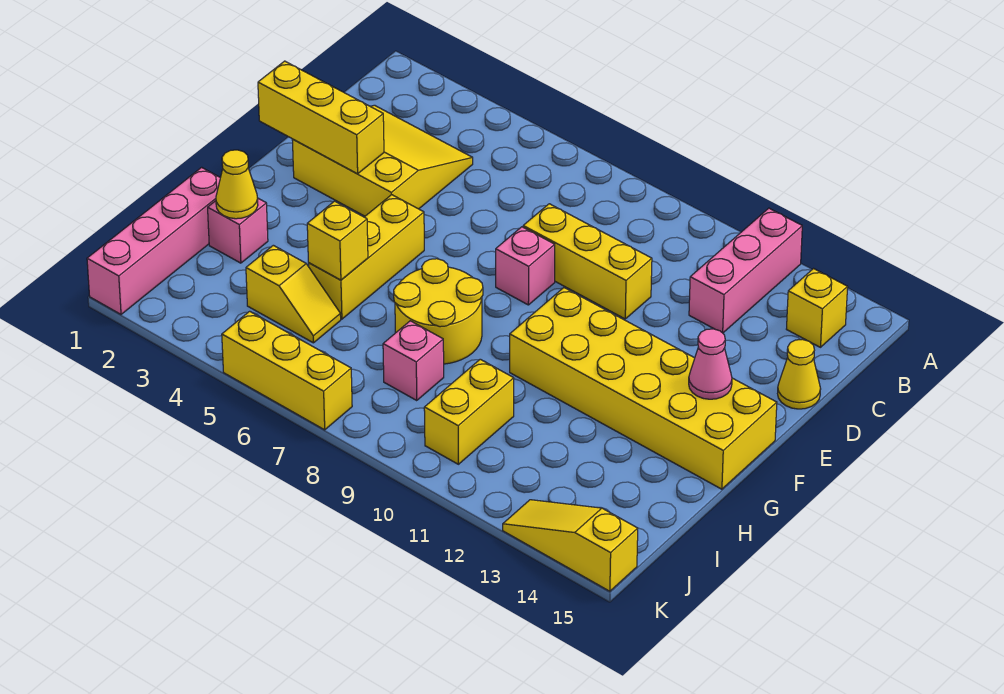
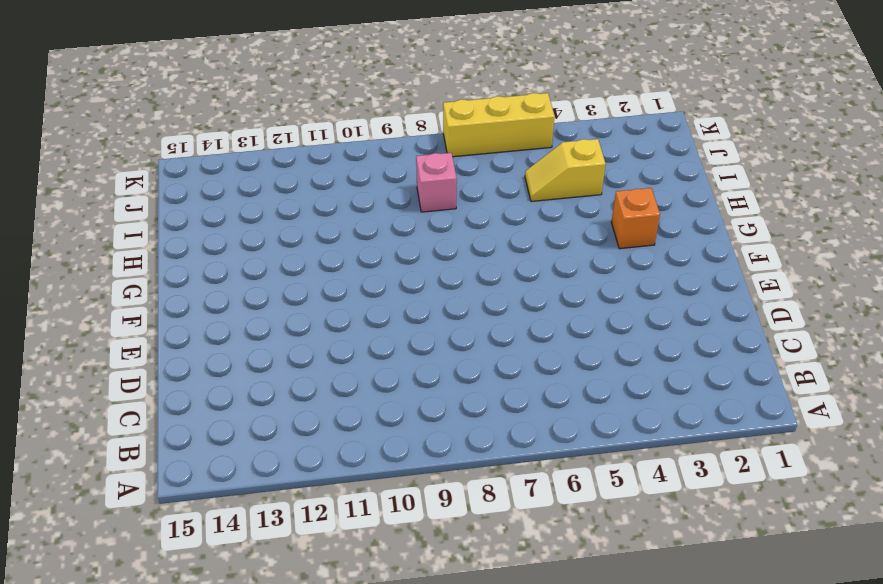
orange brick G3 level 1 -> none
none -> pink brick A12:C12 level 1
none -> yellow brick B14 level 1
none -> yellow slope C2:E4 level 1 top E

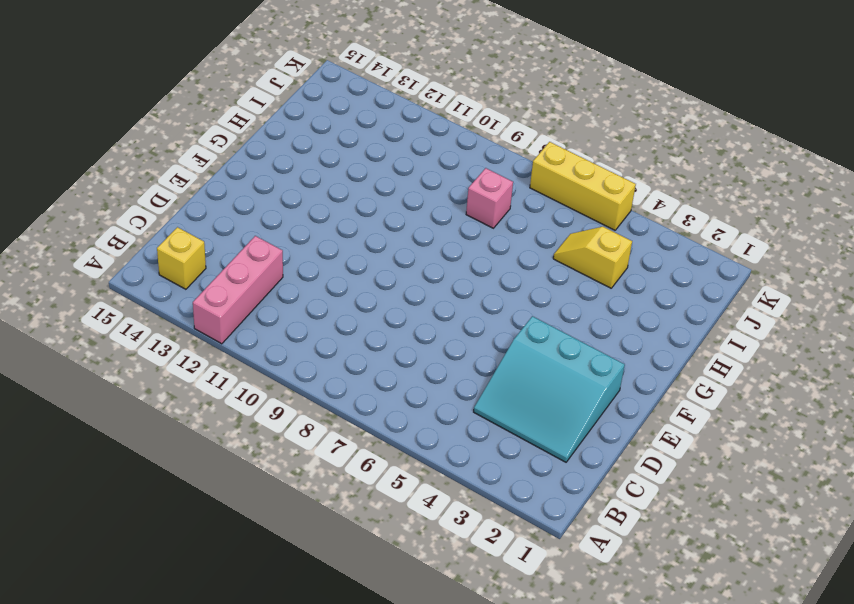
cyan slope C2:E4 level 1 top E -> yellow slope C2:E4 level 1 top E
none -> yellow brick D8:D10 level 1
none -> yellow cone D15 level 1
none -> pink brick E8 level 1

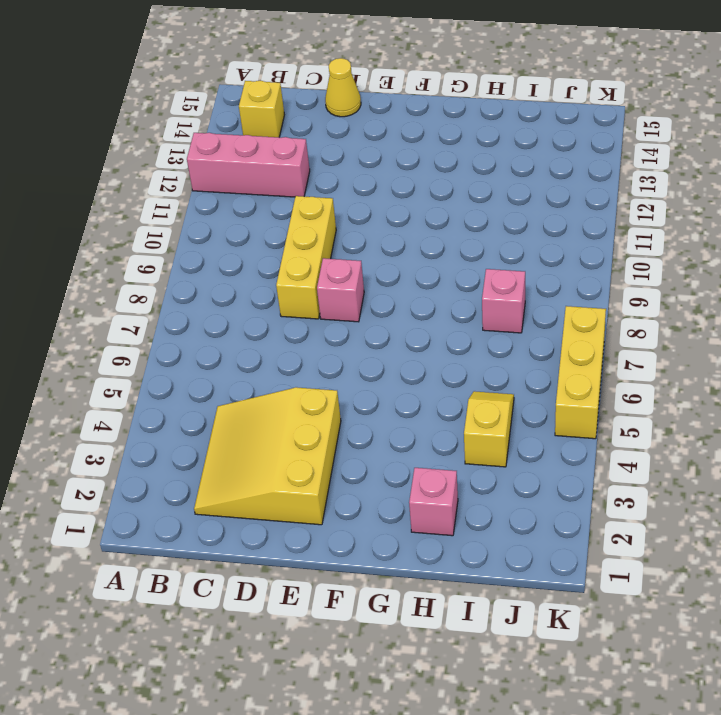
none -> yellow brick F5:H5 level 1
none -> yellow brick F10:G15 level 1
none -> yellow round brick G7:H8 level 1

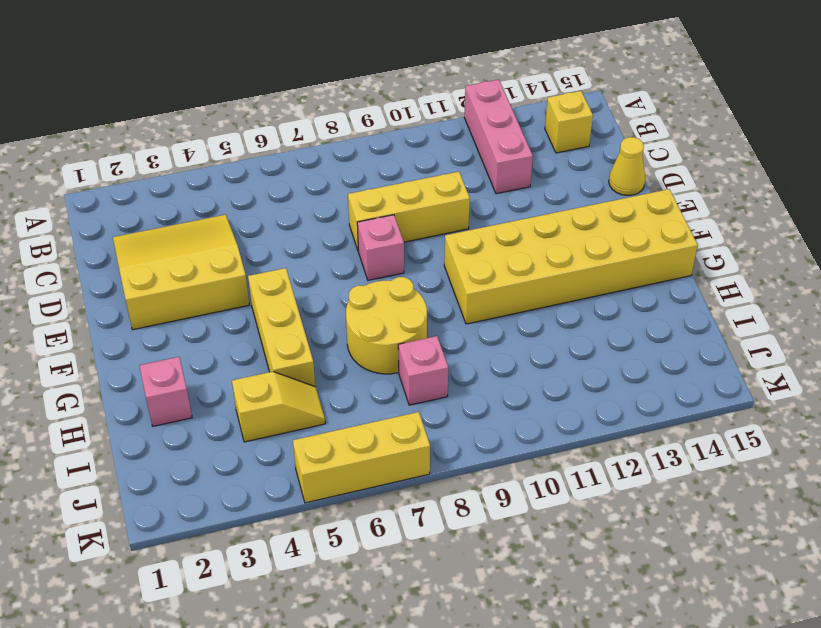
none -> pink brick H1:K1 level 1
none -> yellow brick I10:J10 level 1
none -> yellow slope K13:K15 level 1 top 15

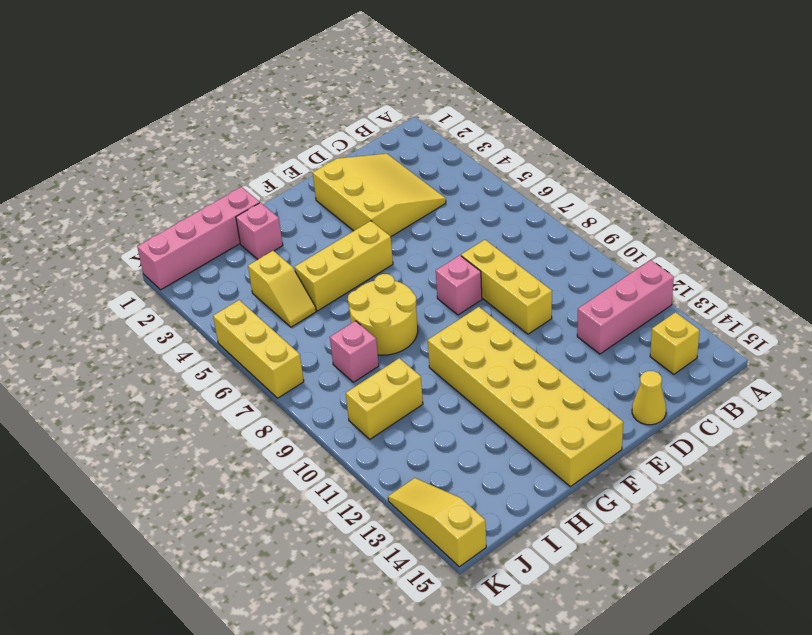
none -> yellow brick E1:E3 level 2
none -> pink cone F14 level 2
none -> yellow cone H2 level 2

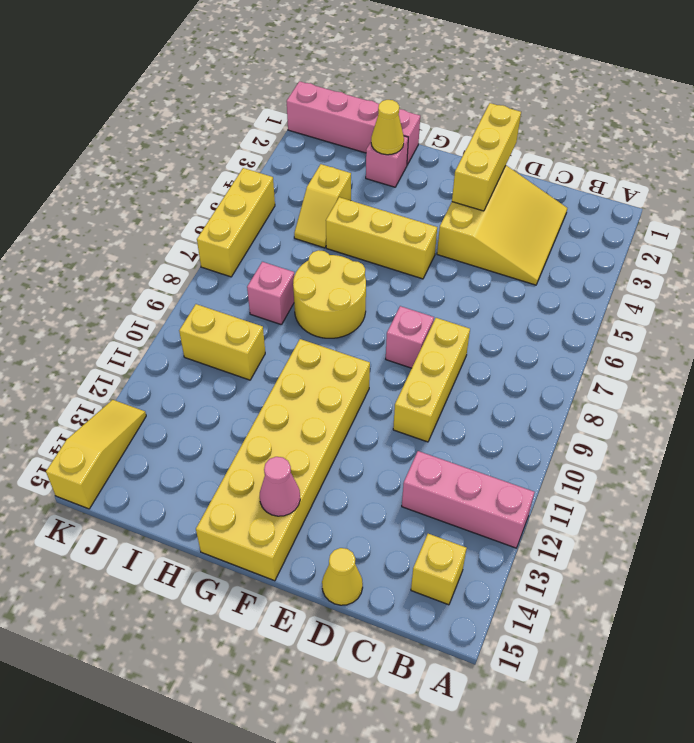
none -> yellow brick H5 level 2

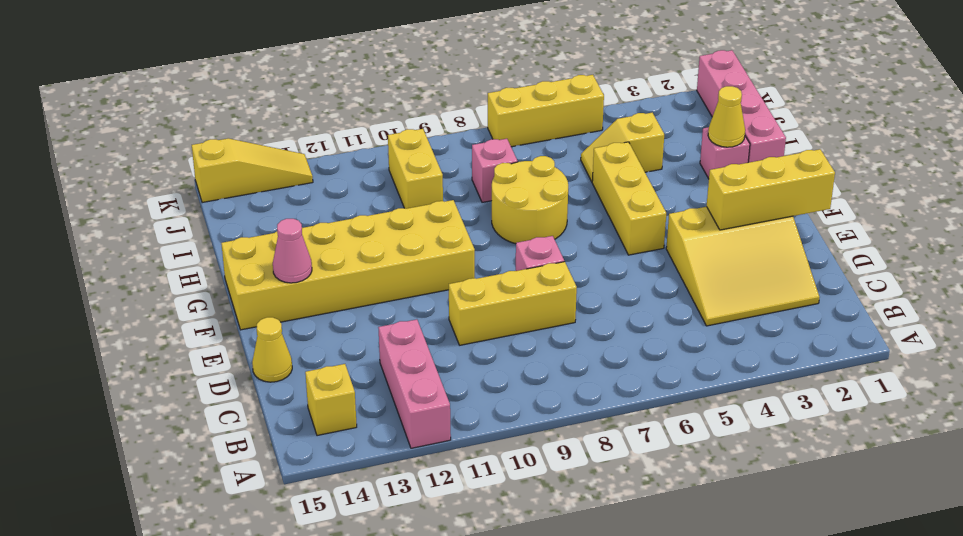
none -> yellow brick H5 level 2

